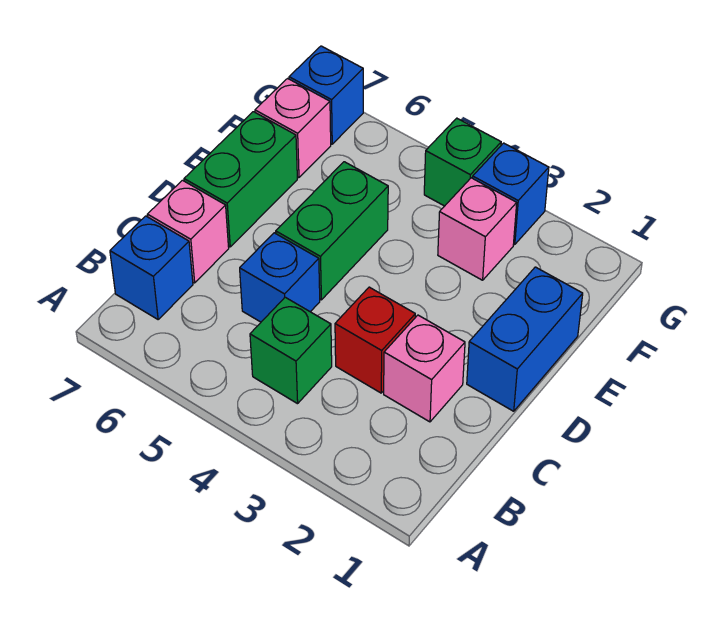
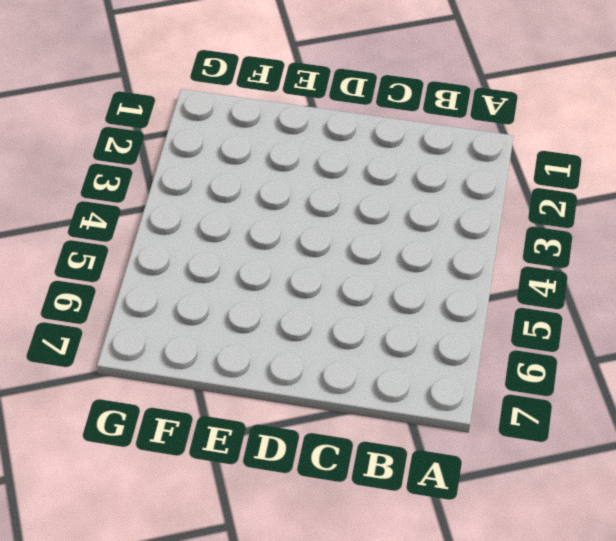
none -> green brick B4 level 1
none -> blue brick B7 level 1
none -> pink brick C2 level 1

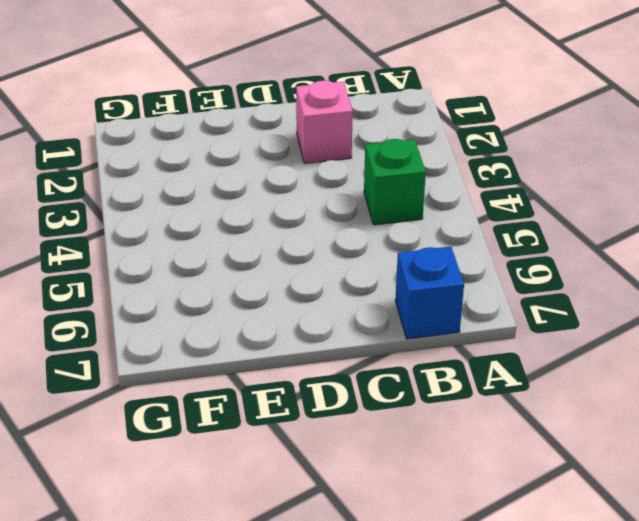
none -> red brick C3 level 1
none -> blue brick C5 level 1
none -> pink brick C7 level 1

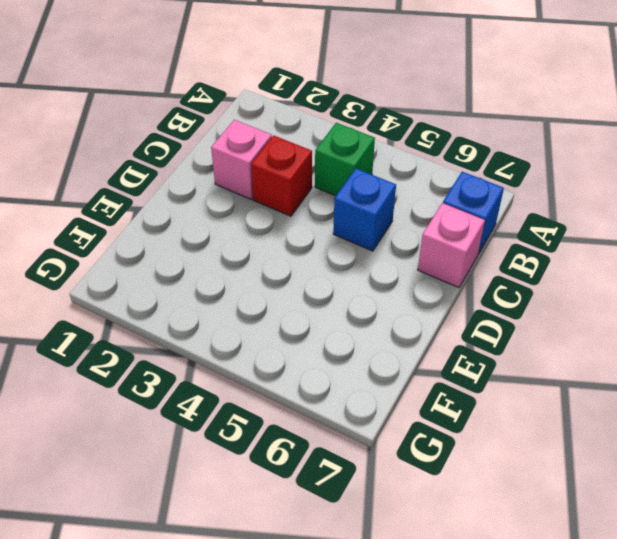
none -> blue brick D1:E1 level 1
none -> green brick D5:E5 level 1
none -> green brick D7:E7 level 1

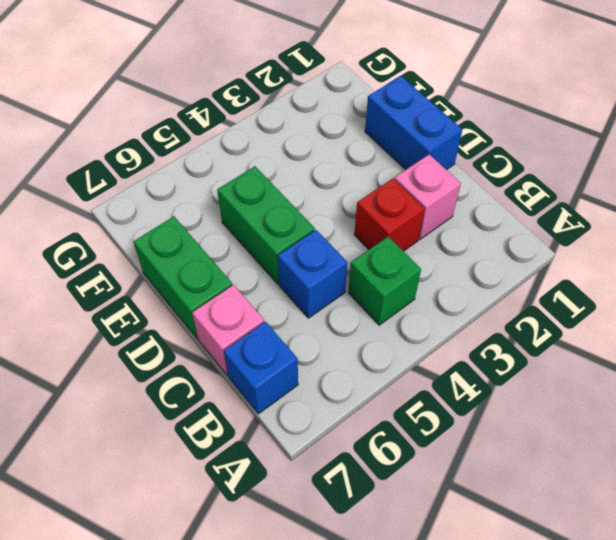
none -> pink brick F3 level 1
none -> pink brick F7 level 1
none -> blue brick G3 level 1

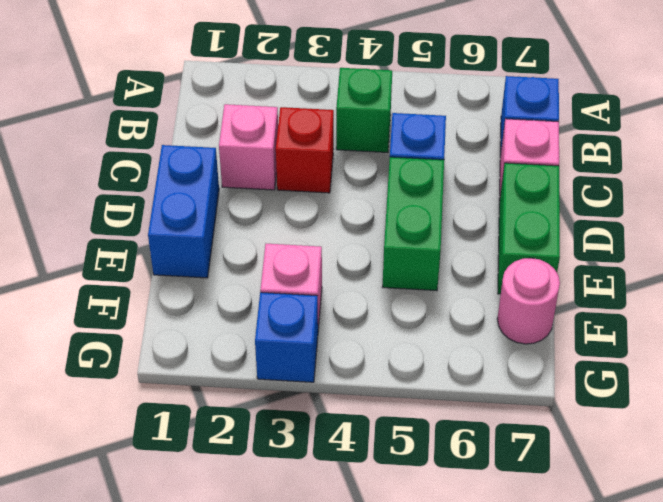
pink round brick F7 level 1 -> pink brick F7 level 1
none -> green brick G4 level 1
none -> blue brick G7 level 1

